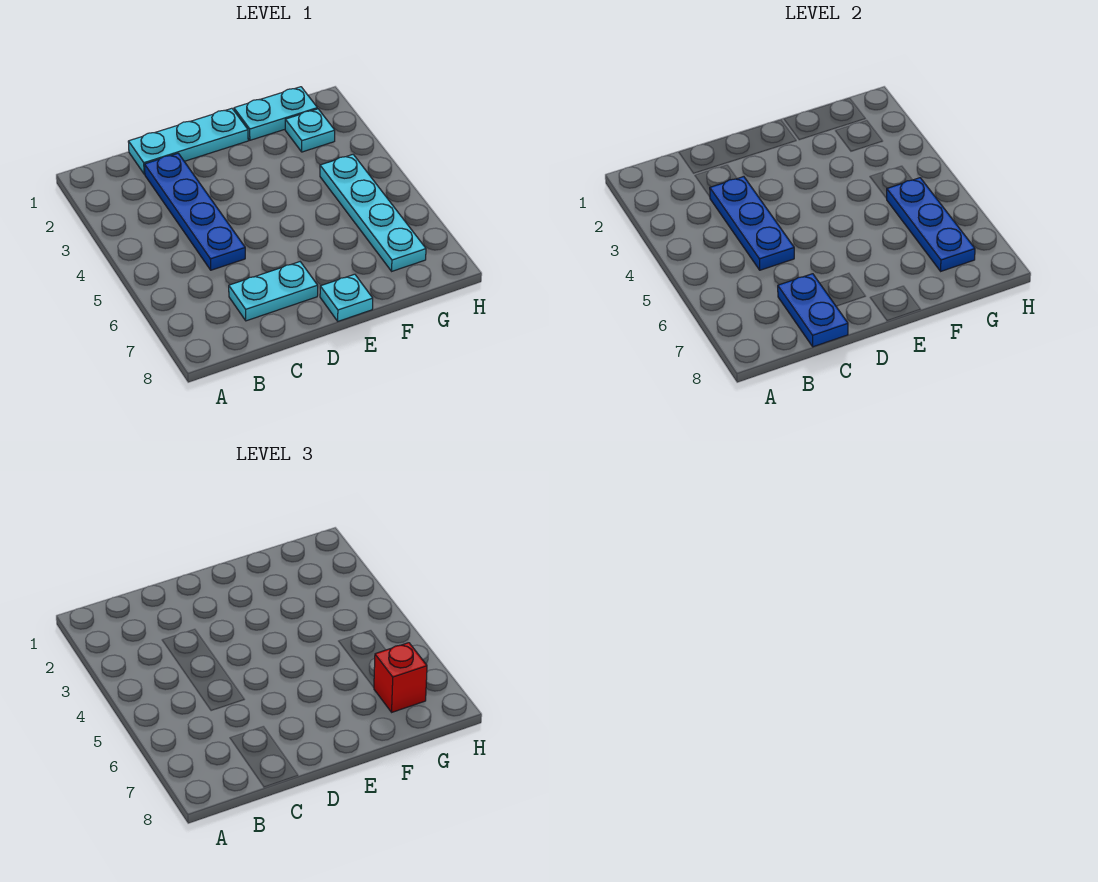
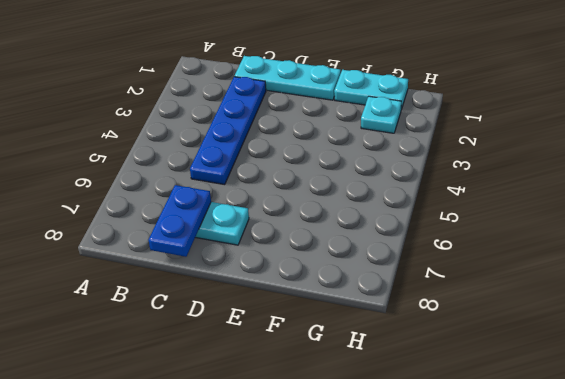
none -> cyan plate E8 level 1
none -> cyan plate G4:G7 level 1

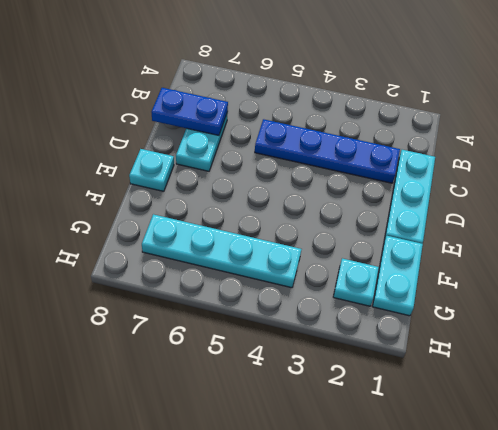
none -> blue plate C3:C5 level 2
none -> blue plate G5:G7 level 2

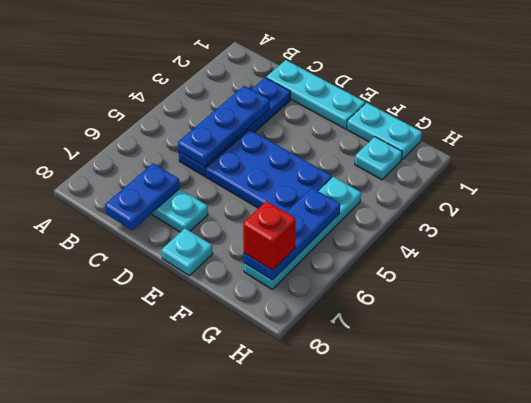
blue plate D4:F5 level 1 -> none

